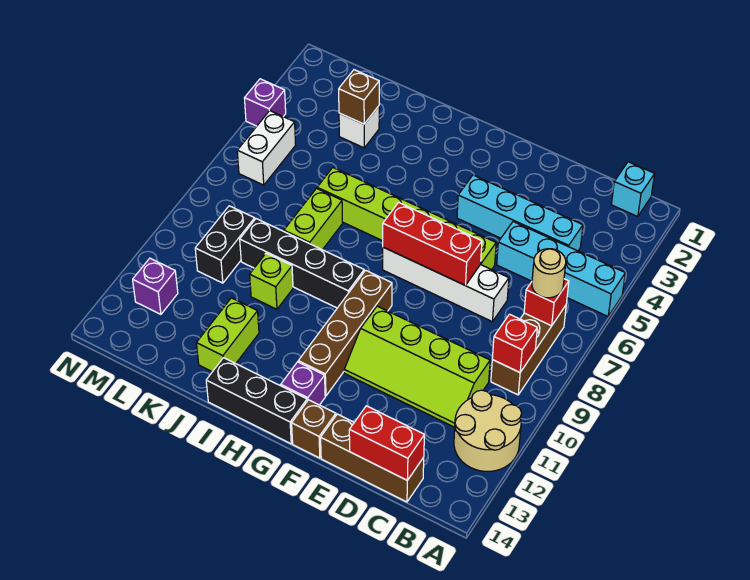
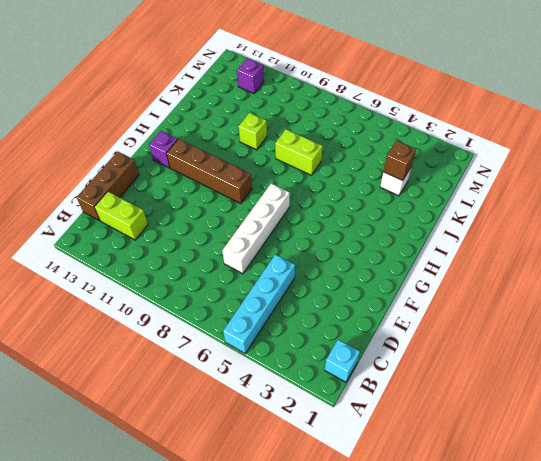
lime brick C12:C13 level 1 -> lime brick J12:J13 level 1
none -> tan round brick A11:B12 level 1
none -> brown brick B7:B9 level 1
none -> cyan brick C4:F4 level 1

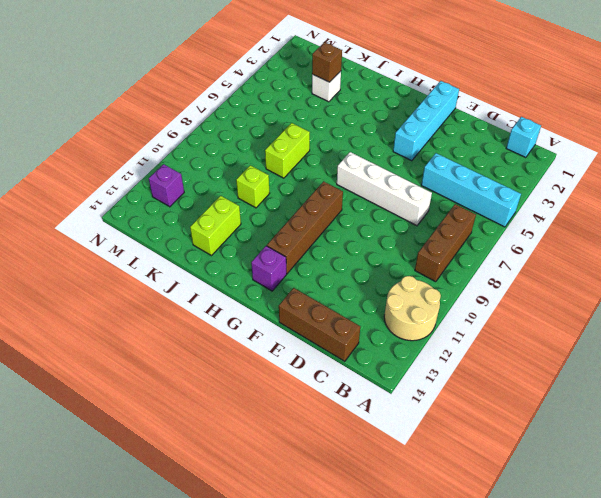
cyan brick F1:F4 level 1 -> cyan brick C4:F4 level 1
none -> lime slope C10:F11 level 1 top 10
none -> lime brick E6:J6 level 1
none -> brown brick F14 level 1

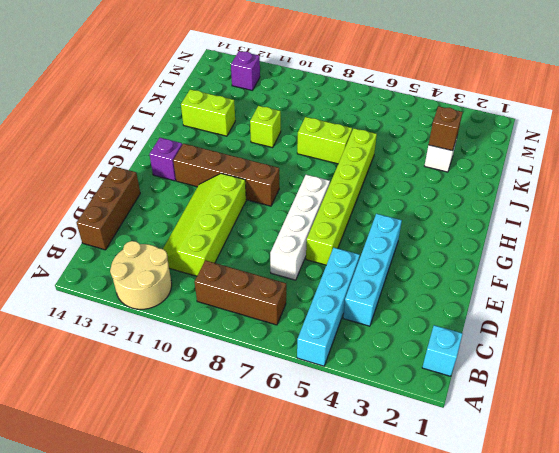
none -> brown brick F14 level 1
none -> black brick G14:I14 level 1
none -> black brick H9:K9 level 1

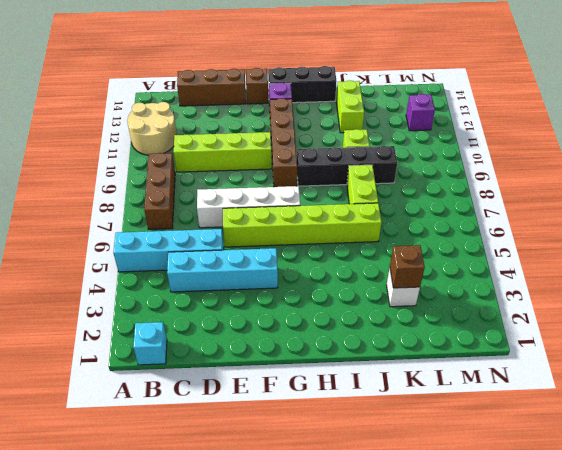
none -> black brick L9:L10 level 1
none -> white brick M5:M6 level 1
none -> purple brick N4 level 1

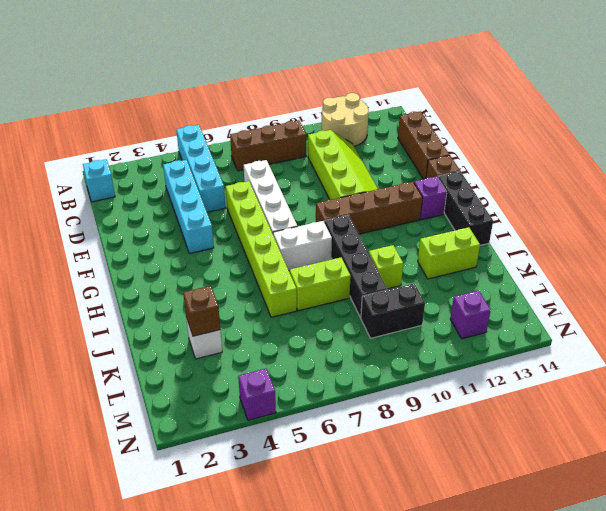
white brick H7:H8 level 1 -> white brick M5:M6 level 1
none -> red brick B7 level 2
none -> red brick B9 level 2
none -> red brick C14:D14 level 2

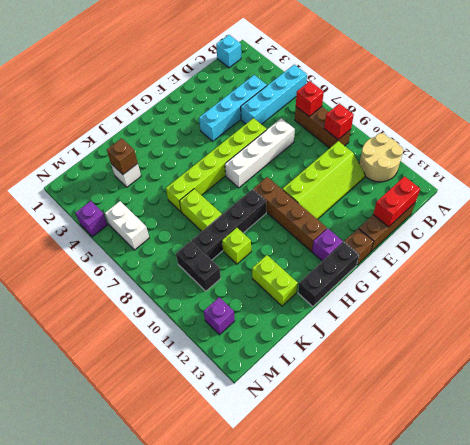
none -> red brick E7:G7 level 2
none -> tan round brick B7 level 3

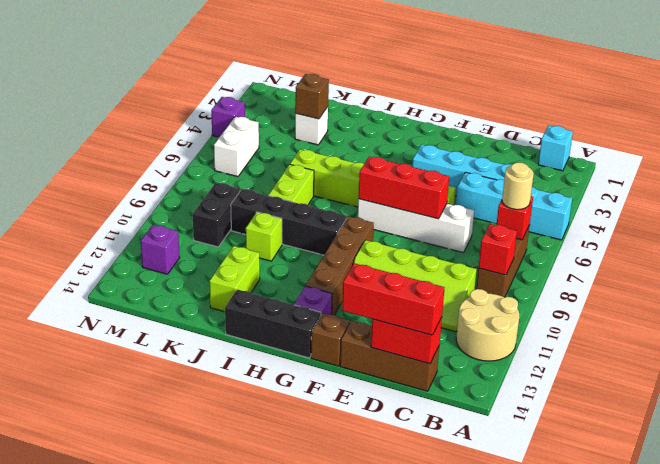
red brick C14:E14 level 3 -> none

